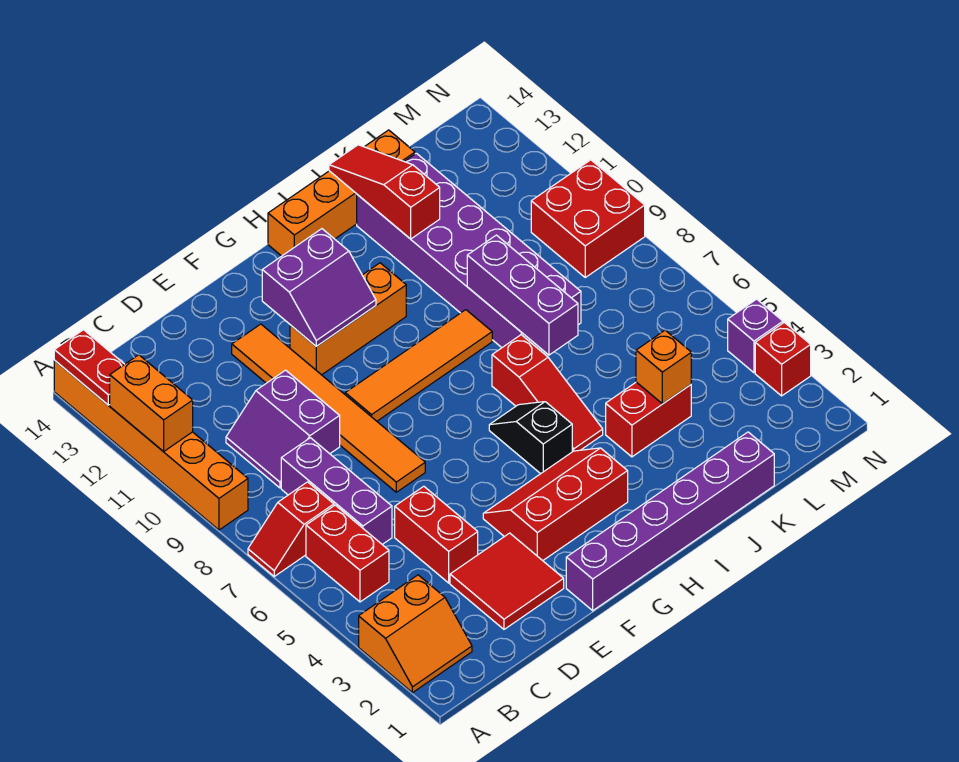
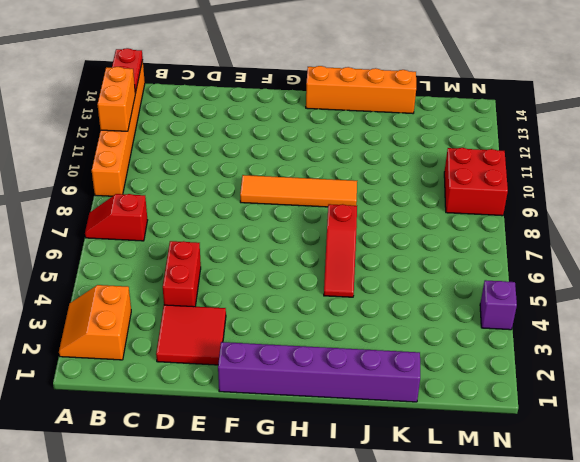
orange slope A2:B3 level 1 top B -> orange slope A2:B3 level 1 top 3
none -> red brick B5:B6 level 1
none -> purple brick C6:C8 level 1
none -> purple slope C9:D10 level 1 top D

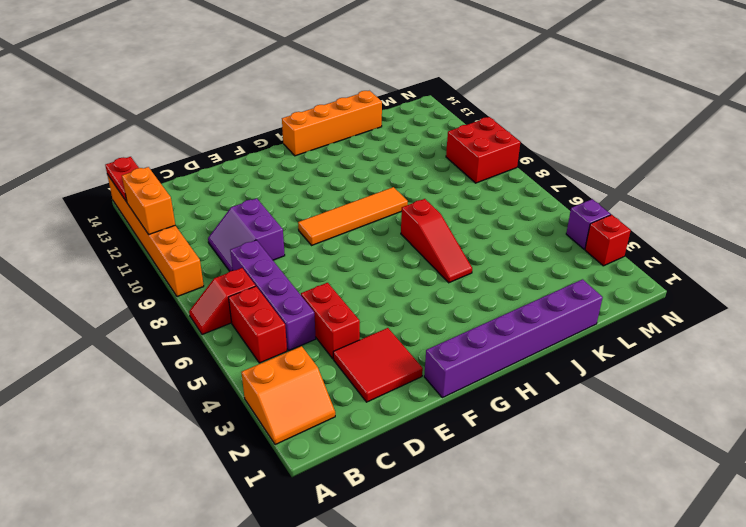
purple brick C5:C8 level 1 -> purple brick C6:C8 level 1
none -> orange tile E7:E12 level 1
none -> red slope F3:H4 level 1 top 3
none -> orange brick F11:H11 level 1

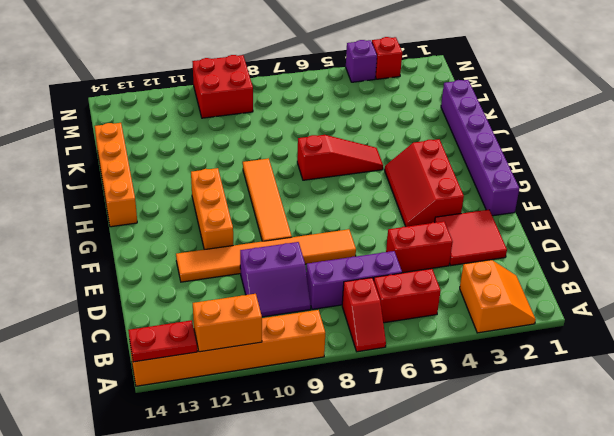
none -> black slope H5:H6 level 1 top 5
none -> red brick J4:K4 level 1
none -> purple brick J8:K13 level 1

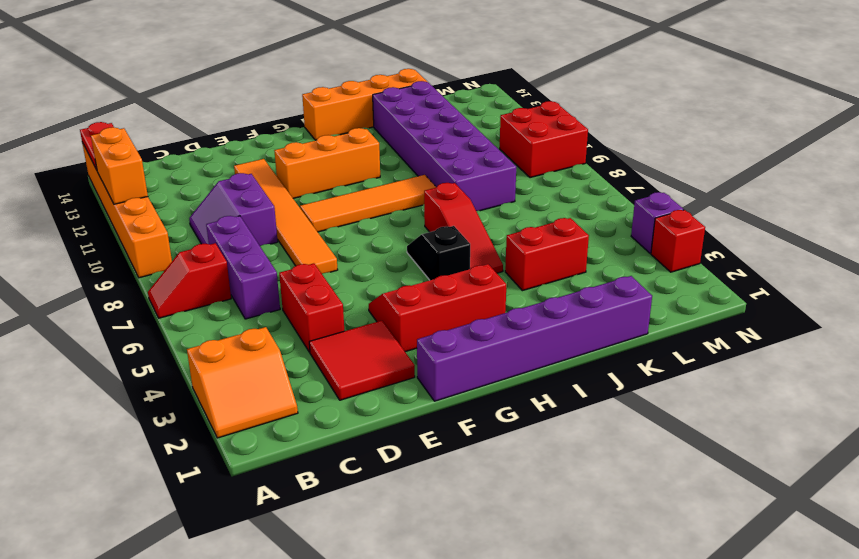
none -> red brick B5:B6 level 1
none -> purple slope F11:G12 level 2 top 12
none -> purple brick J7:J9 level 2

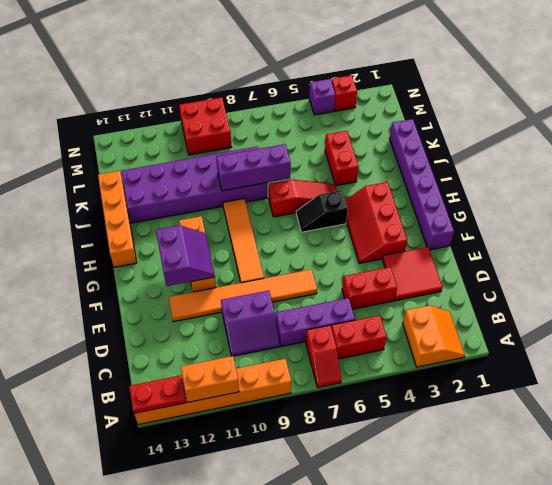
none -> red slope J12:J14 level 2 top 12
none -> orange brick K4 level 2

